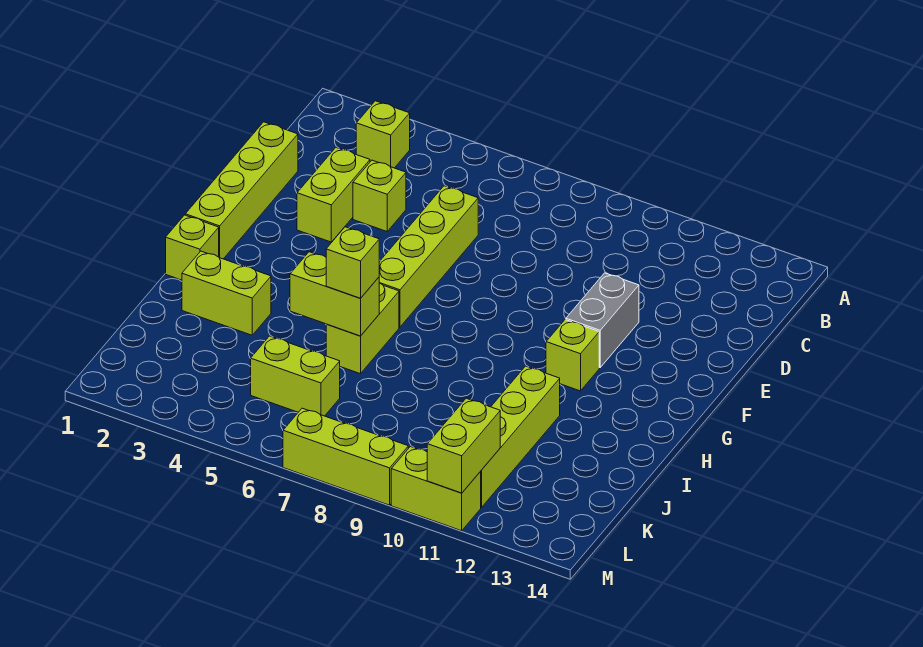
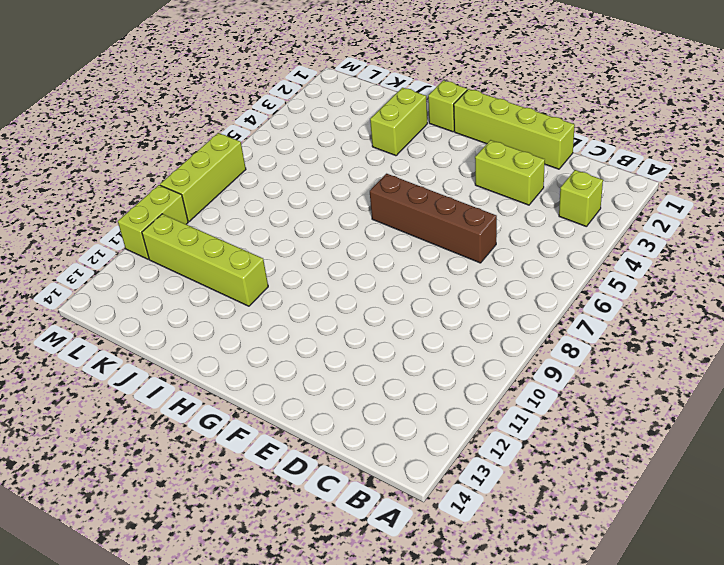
brown brick D6:G6 level 1 -> lime brick D6:G6 level 1
none -> lime brick D4 level 1
none -> grey brick E11:F11 level 1
none -> lime brick G11 level 1

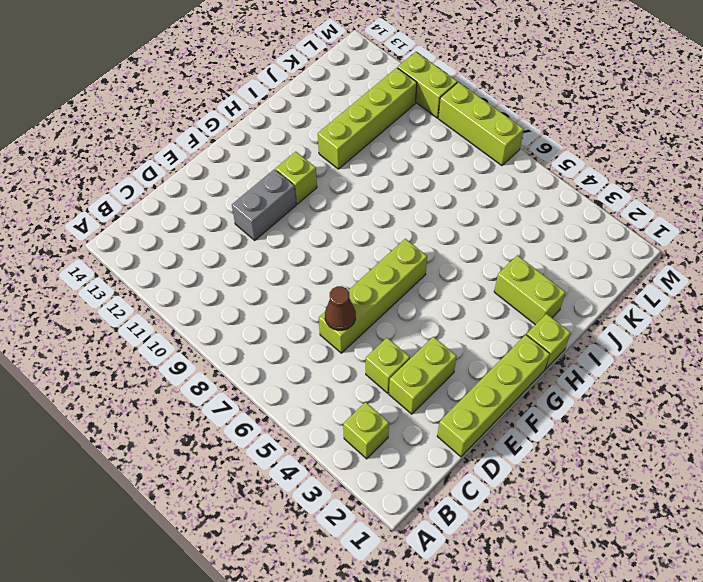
brown cone D6 level 2 -> none
none -> lime brick H6:I6 level 1
none -> lime brick K5:K6 level 1
none -> lime brick I5:I6 level 2

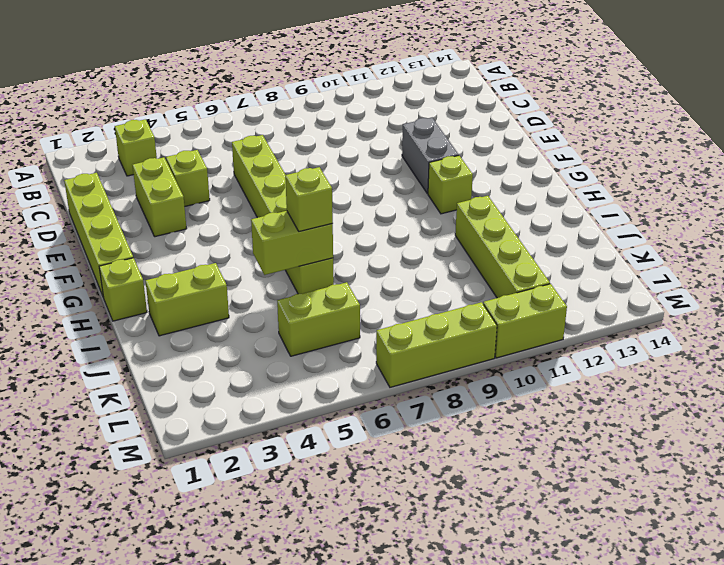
none -> lime brick L11:M11 level 2

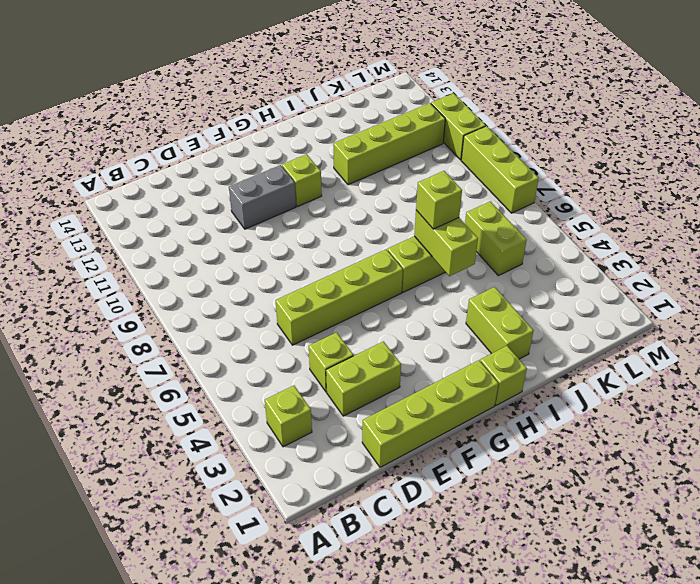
none -> lime brick L11:M11 level 2

